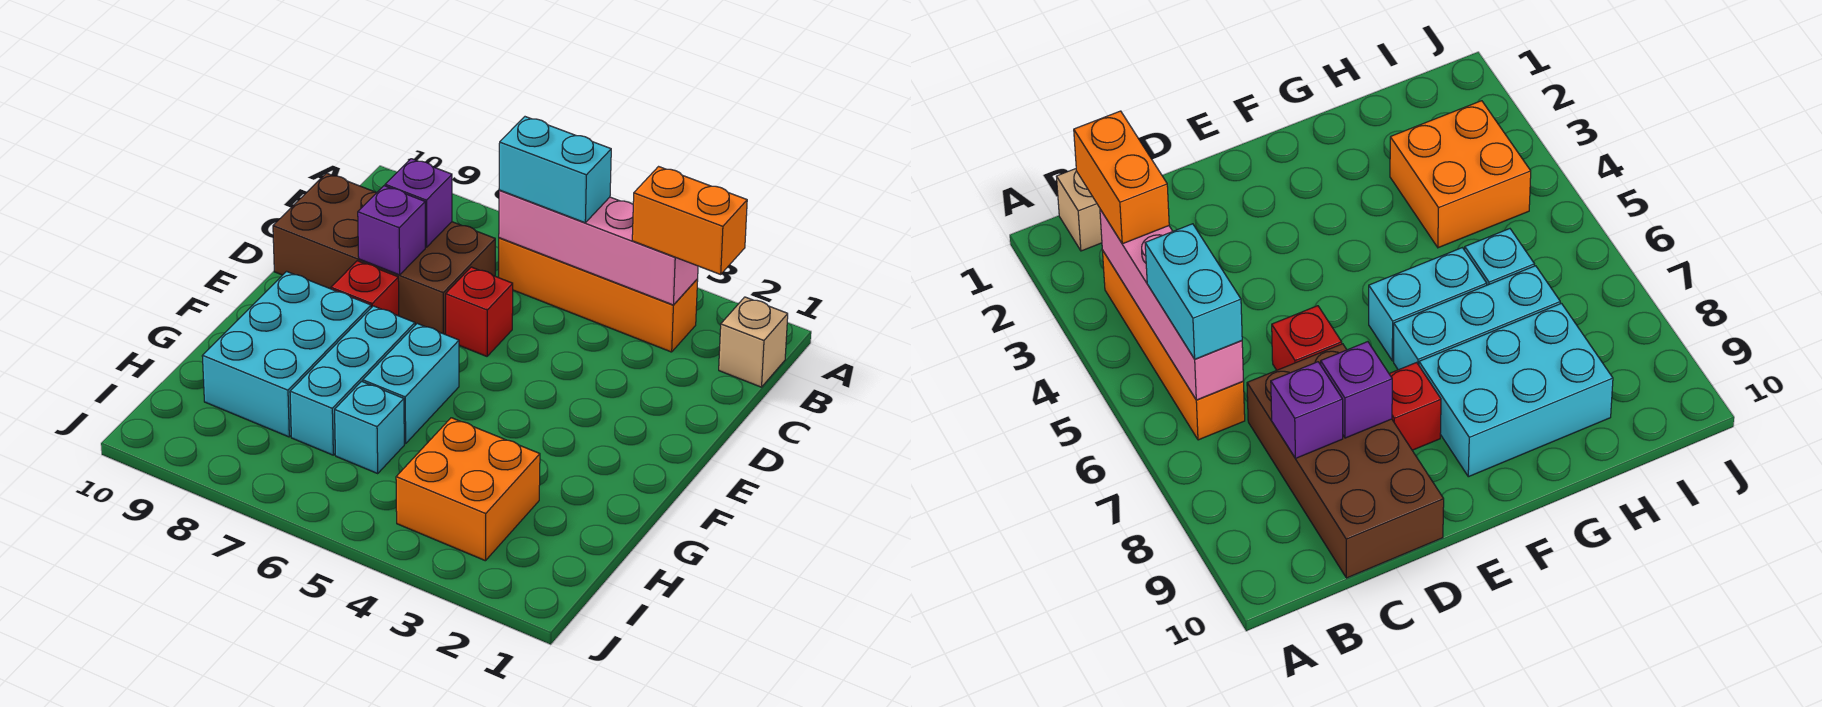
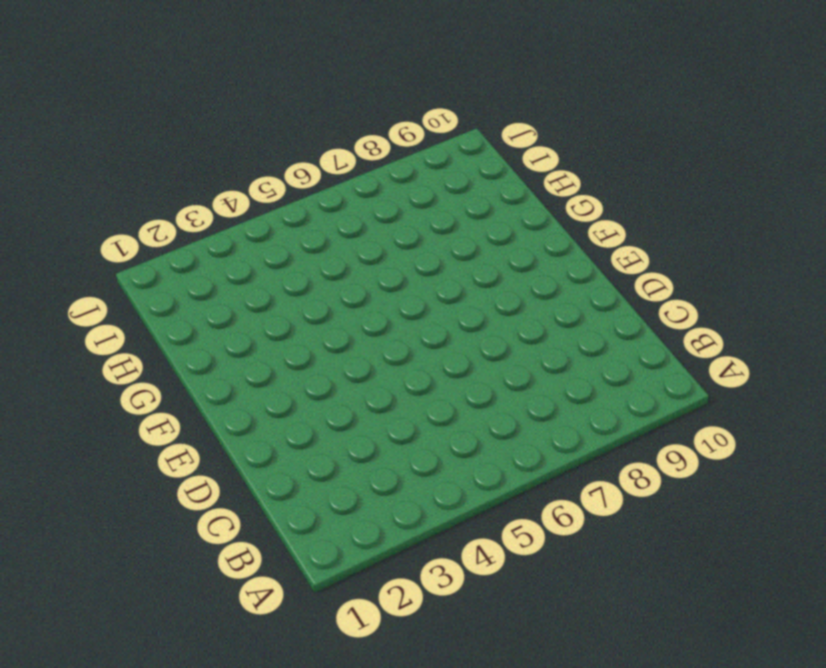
none -> tan brick B1 level 1
none -> orange brick B3:B6 level 1
none -> brown brick C7:D10 level 1

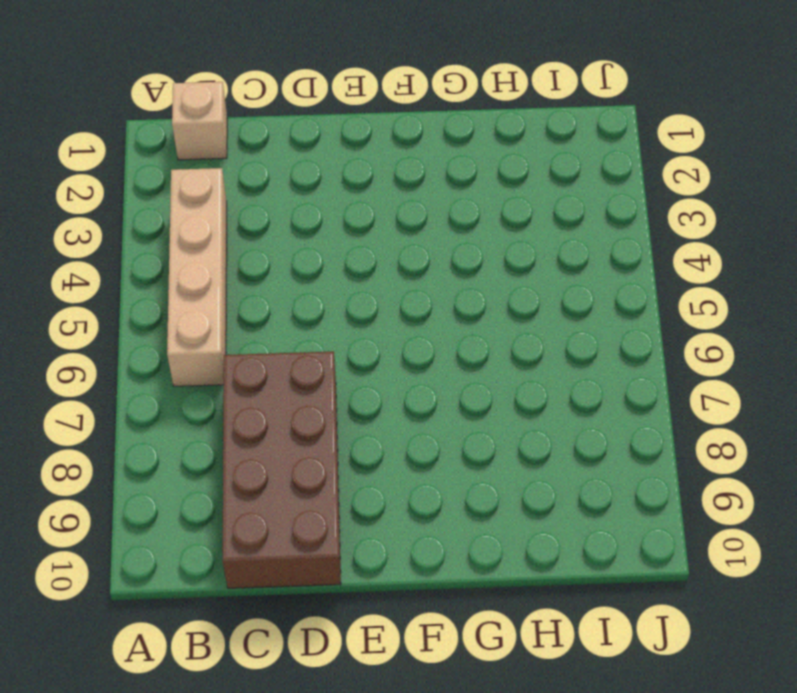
tan brick B3:B6 level 1 -> orange brick B3:B6 level 1
none -> red brick D6 level 1
none -> red brick E8 level 1
none -> cyan brick F6:G6 level 1

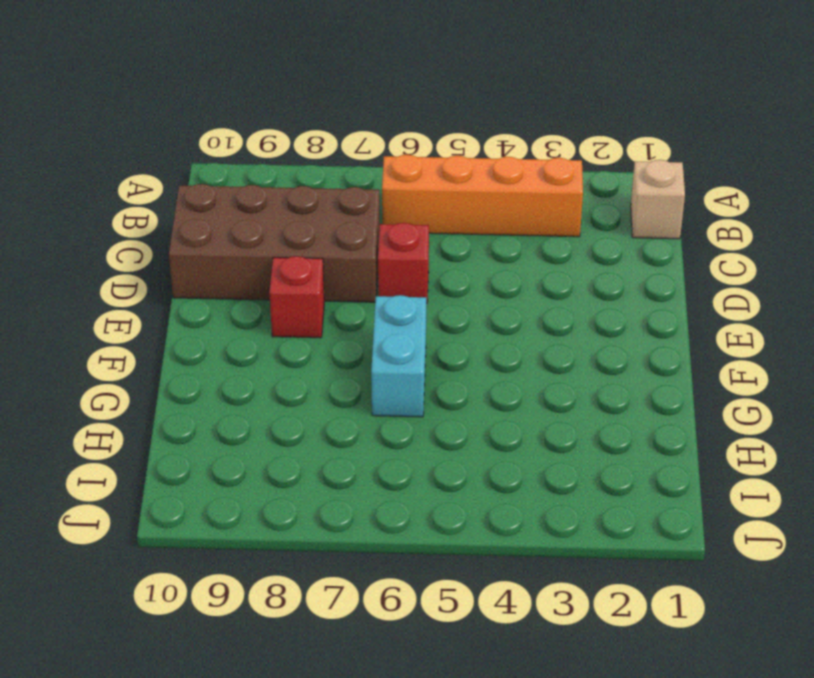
none -> cyan brick F7:H7 level 1
none -> cyan brick F8:H9 level 1
none -> orange brick H3:I4 level 1

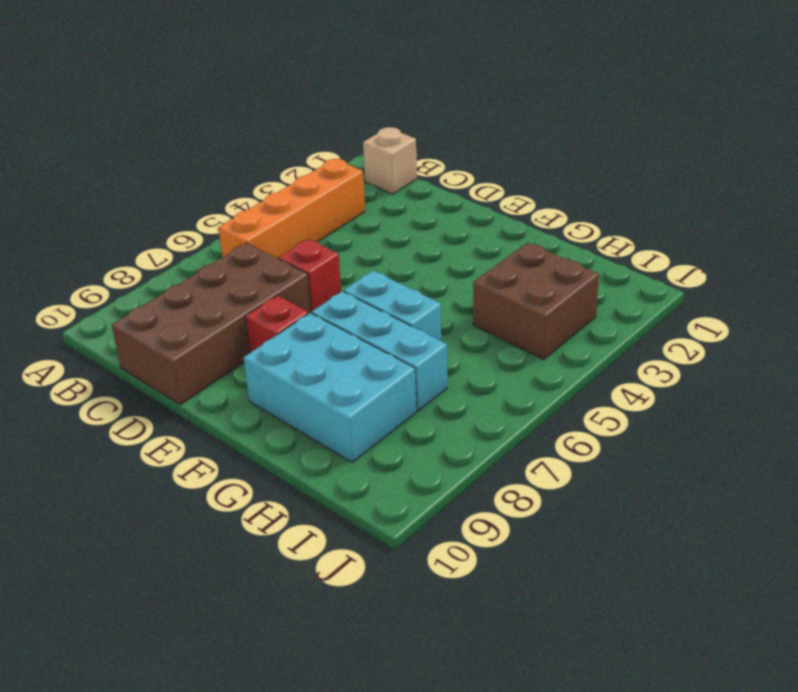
brown brick H3:I4 level 1 -> orange brick H3:I4 level 1
none -> cyan brick H6 level 1
none -> pink brick B3:B6 level 2
none -> purple brick C8 level 2

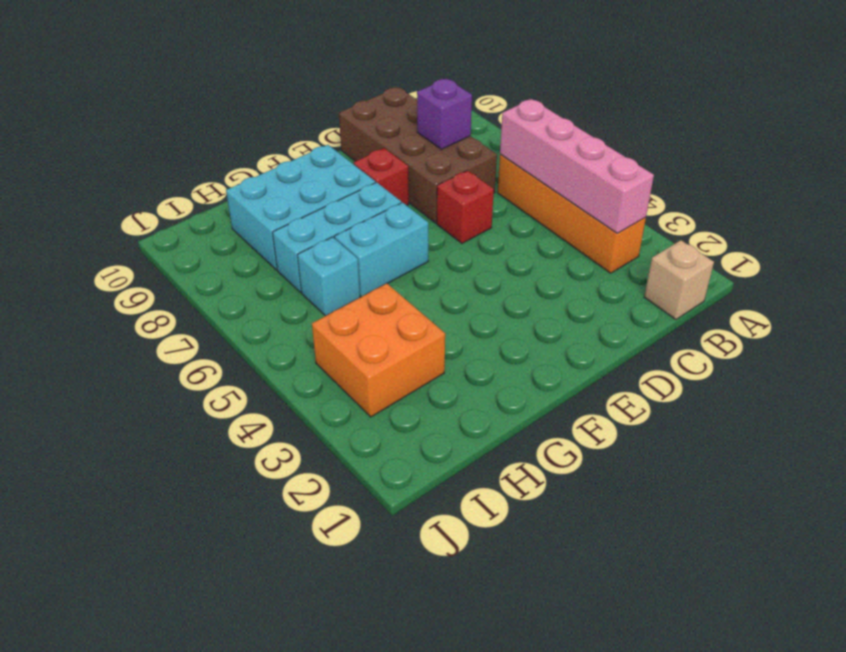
none -> purple brick D8 level 2
none -> orange brick B2:B3 level 3
none -> cyan brick B5:B6 level 3

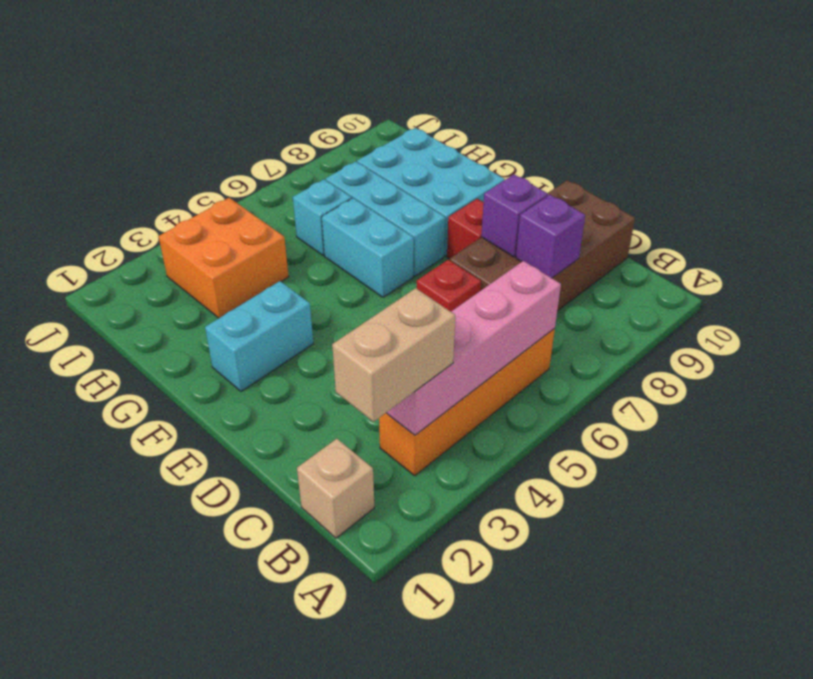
tan brick B2:B3 level 3 -> orange brick B2:B3 level 3
cyan brick F2:F3 level 1 -> cyan brick B5:B6 level 3

